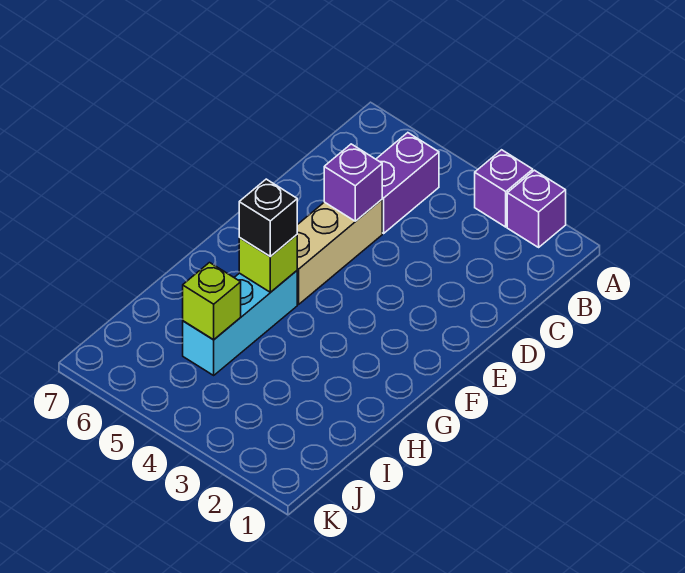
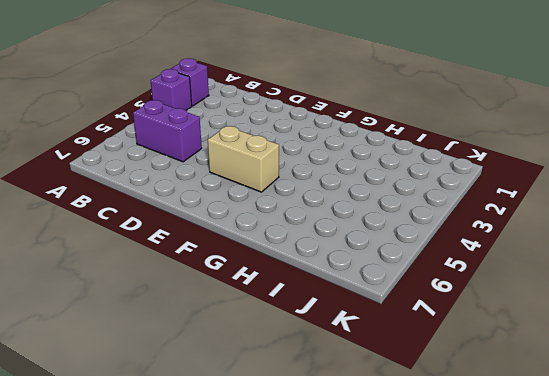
tan brick E5:F5 level 1 -> tan brick D5:F5 level 1
none -> cyan brick G5:I5 level 1
none -> purple brick D5 level 2

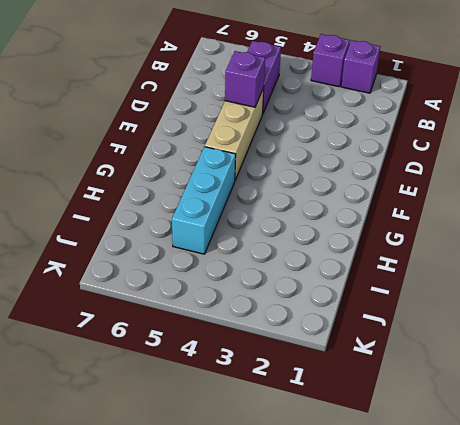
none -> lime brick G5 level 2
none -> lime brick I5 level 2

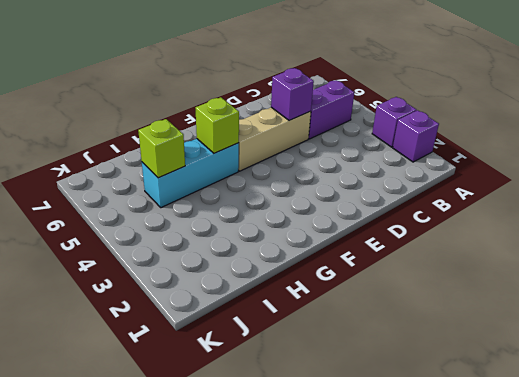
none -> black brick G5 level 3

